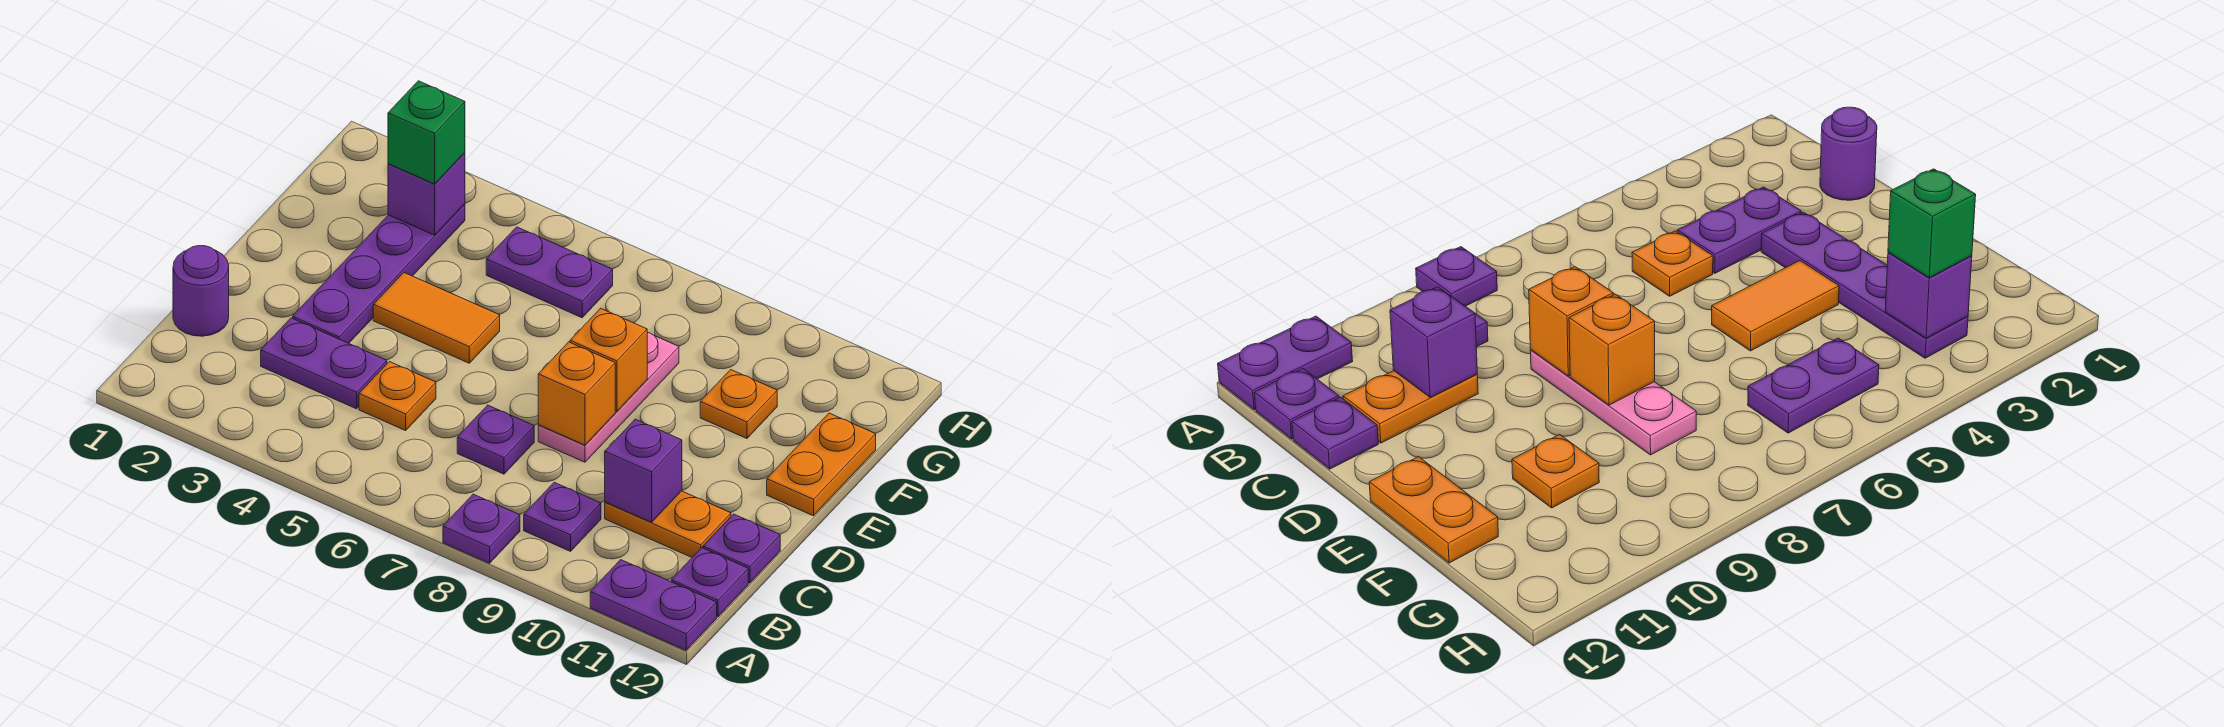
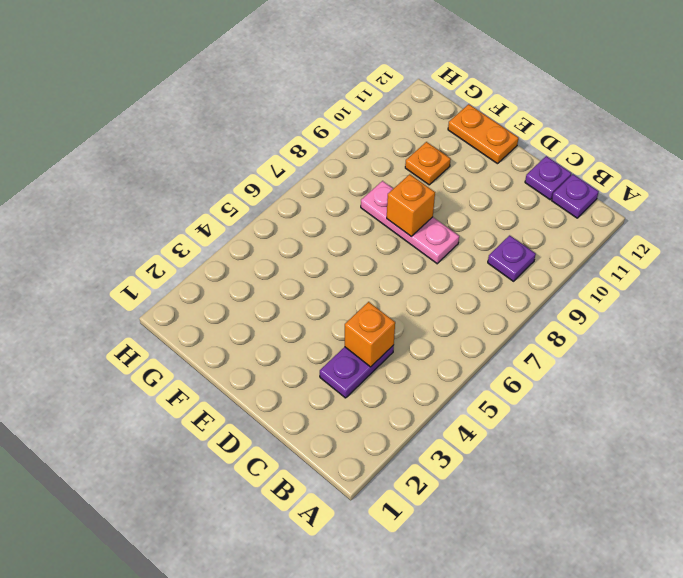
orange brick C4 level 2 -> orange brick D8 level 2
none -> purple plate A8 level 1
none -> purple plate A11:A12 level 1
none -> purple round brick C1 level 1

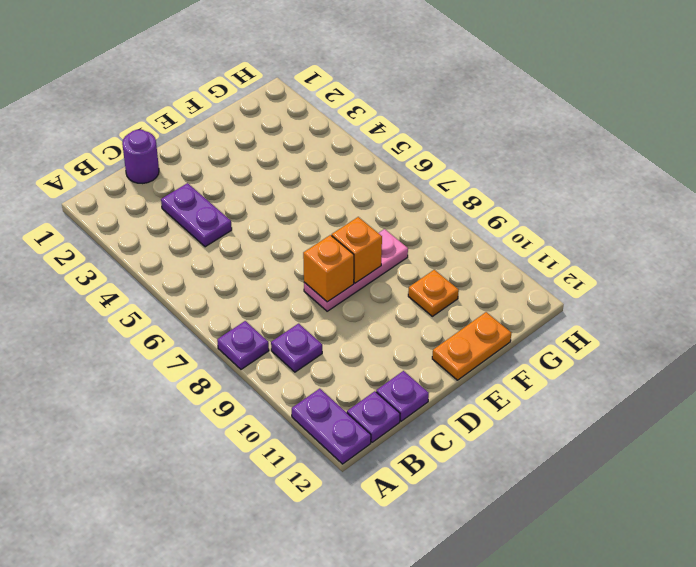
none -> orange plate C5 level 1
none -> purple plate C7 level 1
none -> orange plate C10:C11 level 1

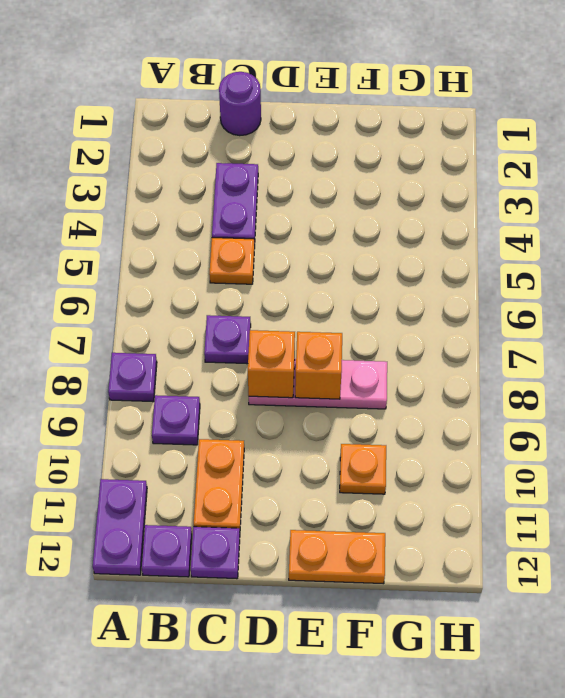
none -> purple plate D3:G3 level 1
none -> orange tile E4:E5 level 1
none -> purple plate G5:G6 level 1

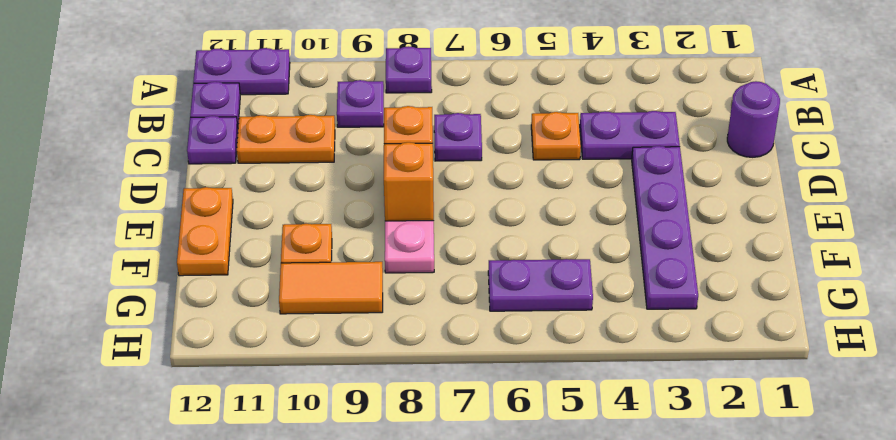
orange tile G9:G10 level 1 -> orange tile E4:E5 level 1
none -> purple brick C10 level 2
none -> purple brick G3 level 2
none -> green brick G3 level 3

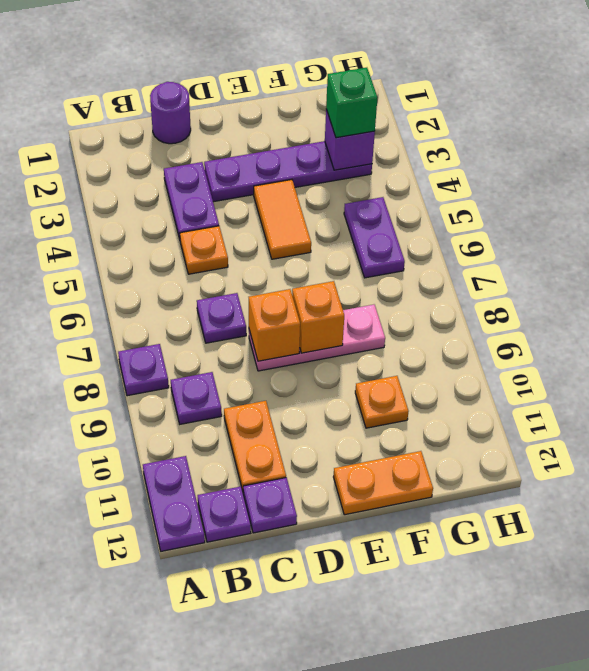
none -> purple brick C10 level 2

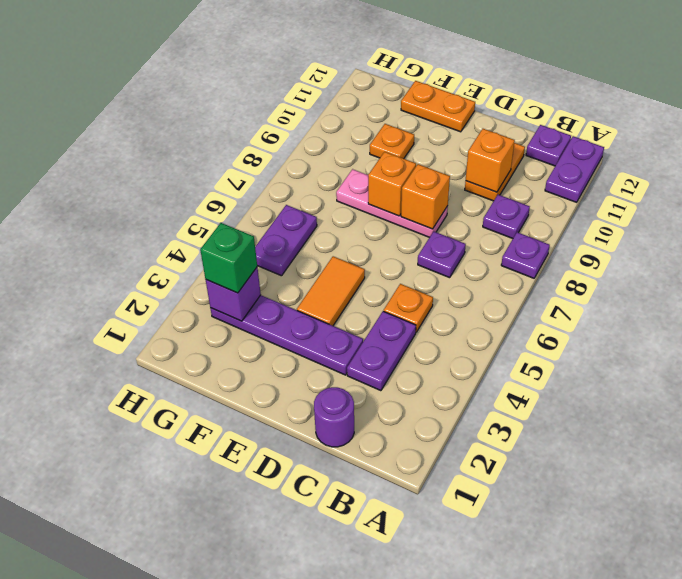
orange brick C10 level 2 -> purple brick C10 level 2
none -> purple plate C12 level 1

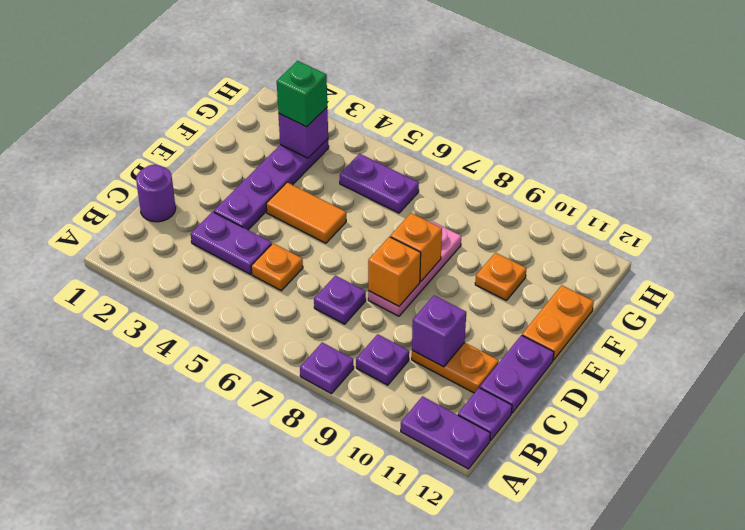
purple plate C12:D12 level 1 -> purple plate C12 level 1

